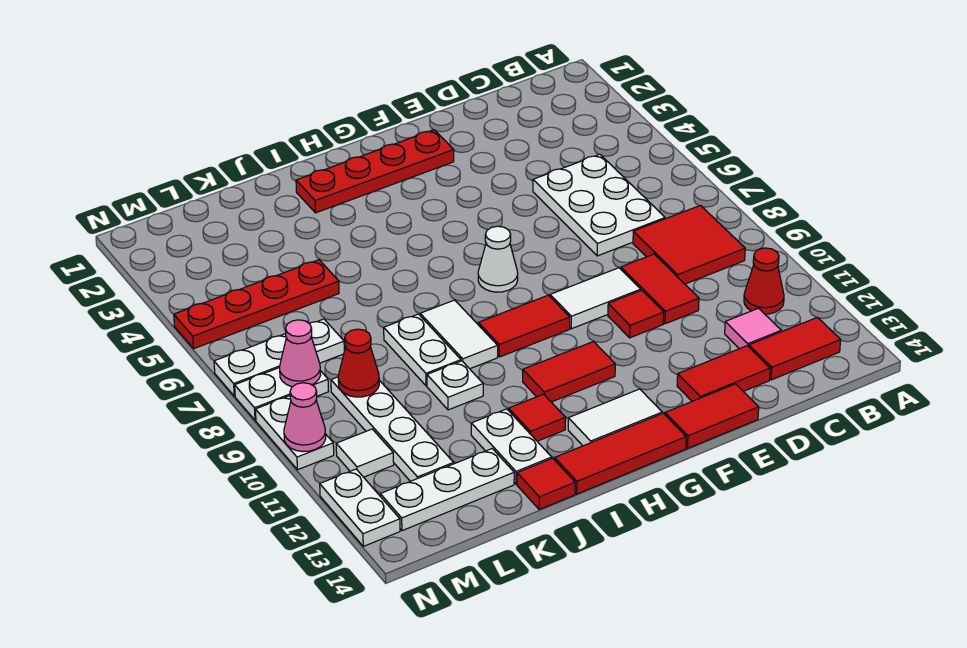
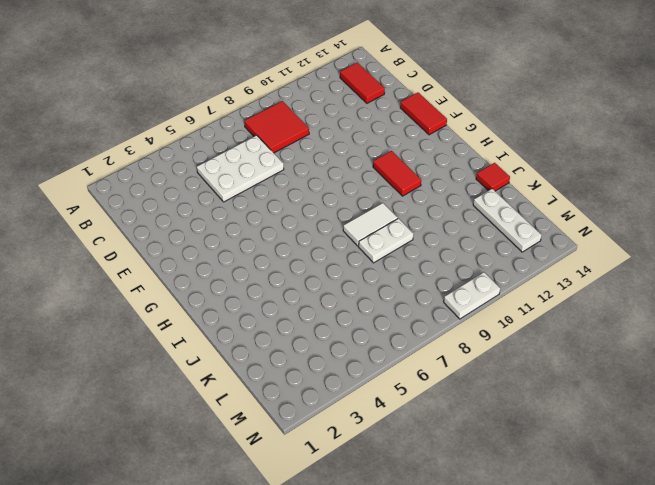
none -> red cone B11 level 1
none -> pink tile C12 level 1
none -> red tile D9:D10 level 1
none -> red tile D13:E13 level 1

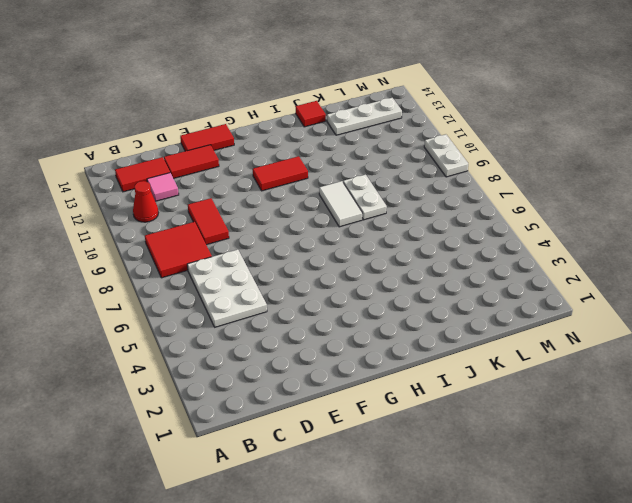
none -> white tile E9:F9 level 1
none -> red tile E10 level 1
none -> red plate F2:I2 level 1
none -> white cone G7 level 1

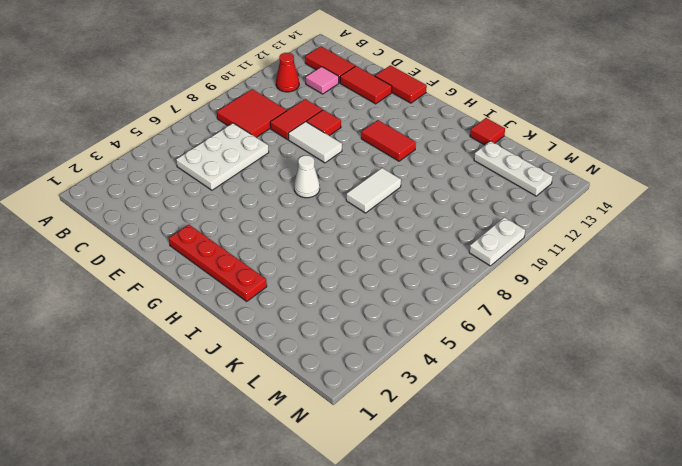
none -> red tile G9:H9 level 1
none -> white tile G13:H13 level 1
none -> red tile G14:I14 level 1
none -> red tile I12 level 1

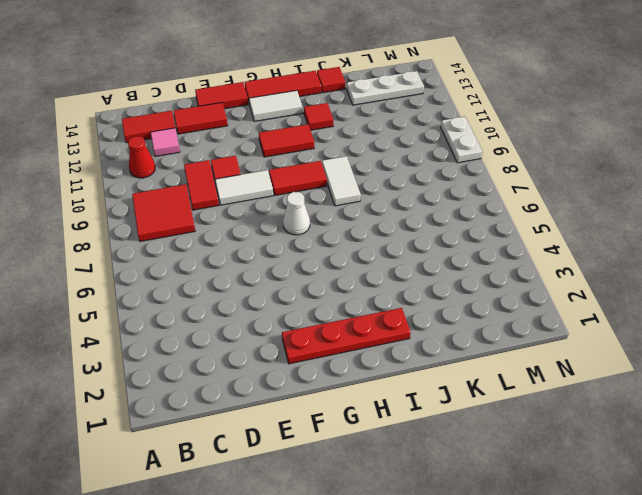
none -> white plate C5:D7 level 1
none -> white plate J8:J9 level 1
none -> white plate J10 level 1
none -> white plate J12:J13 level 1

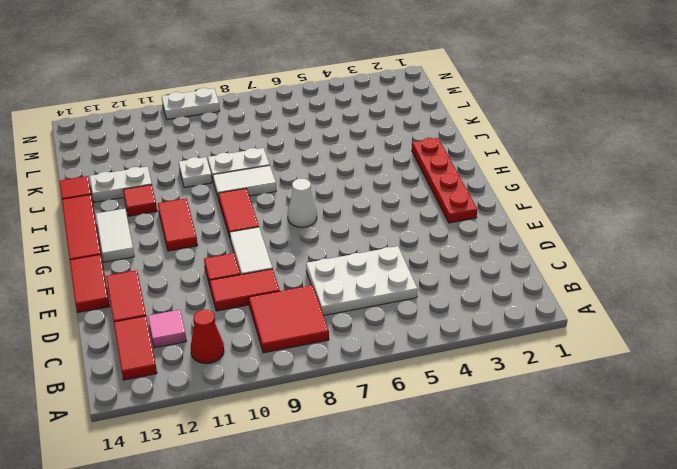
none -> red plate K5:N5 level 1
none -> white plate K13:M13 level 1
none -> white plate L7:N7 level 1
none -> white plate L9:L12 level 1

